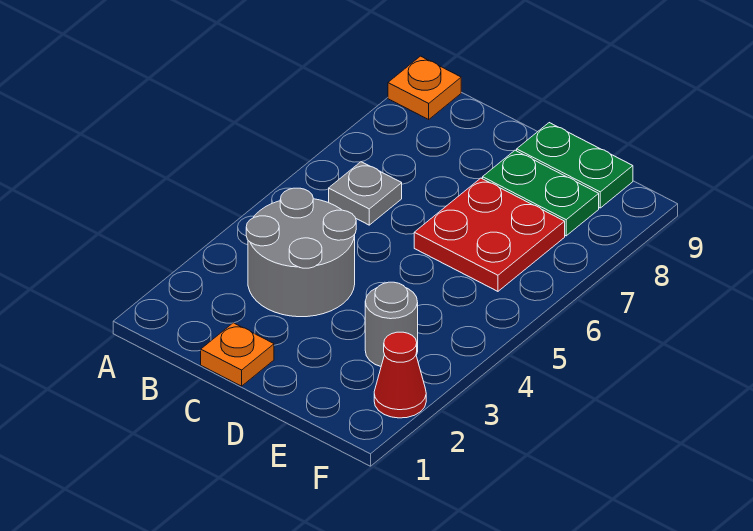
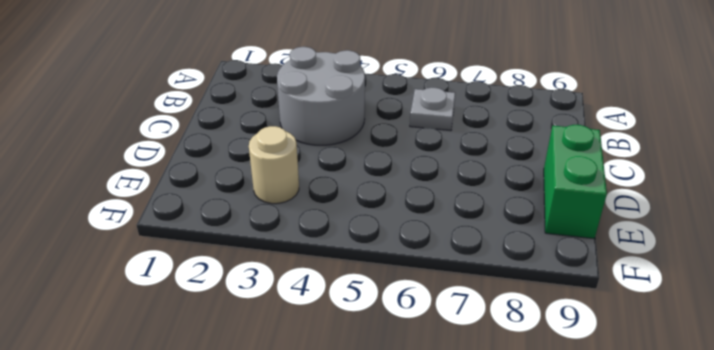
green brick D9:E9 level 1 -> green plate D9:E9 level 1
tan round brick E3 level 1 -> grey round brick E3 level 1
none -> orange plate A9 level 1
none -> orange plate C1 level 1

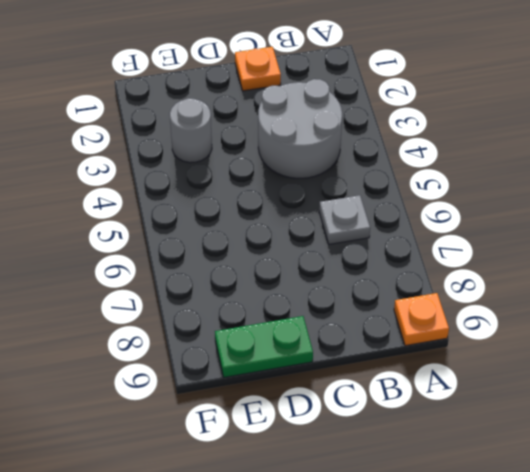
none -> red plate D6:E7 level 1
none -> green plate D8:E8 level 1

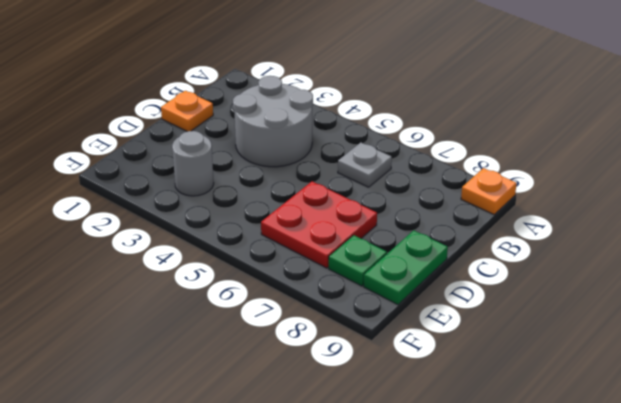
green plate E8 level 1 -> green plate D8:E8 level 1
none -> red cone F2 level 1

